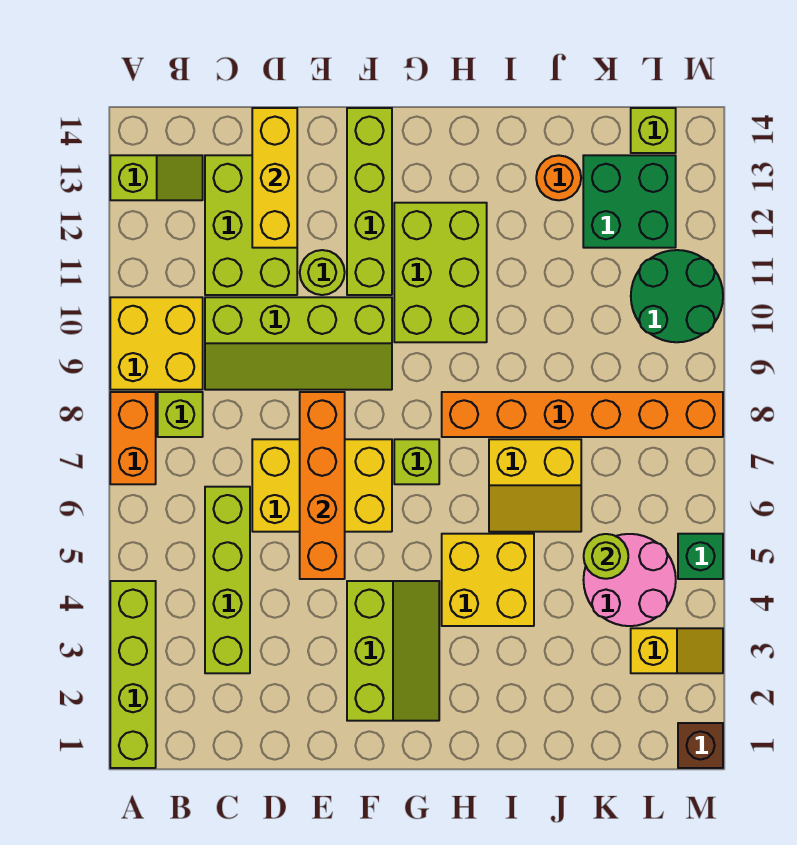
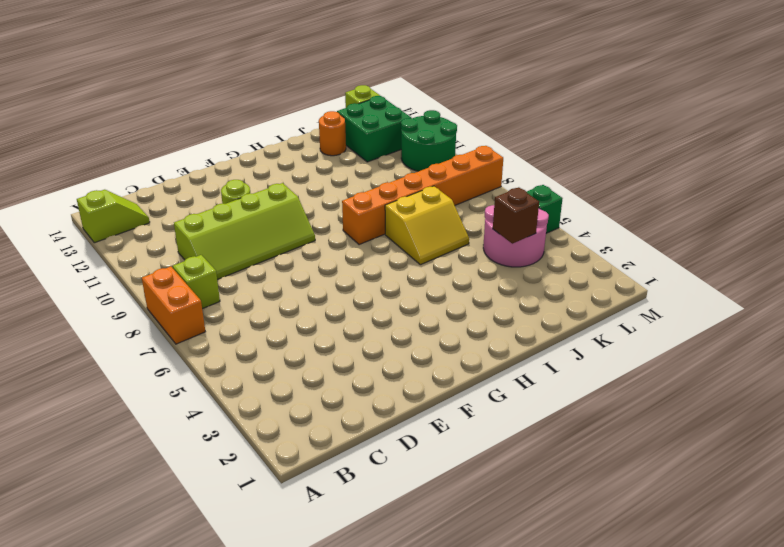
brown brick K4 level 2 -> brown brick M1 level 1
none -> lime brick A1:A4 level 1
none -> yellow brick A9:B10 level 1
none -> lime brick C3:C6 level 1

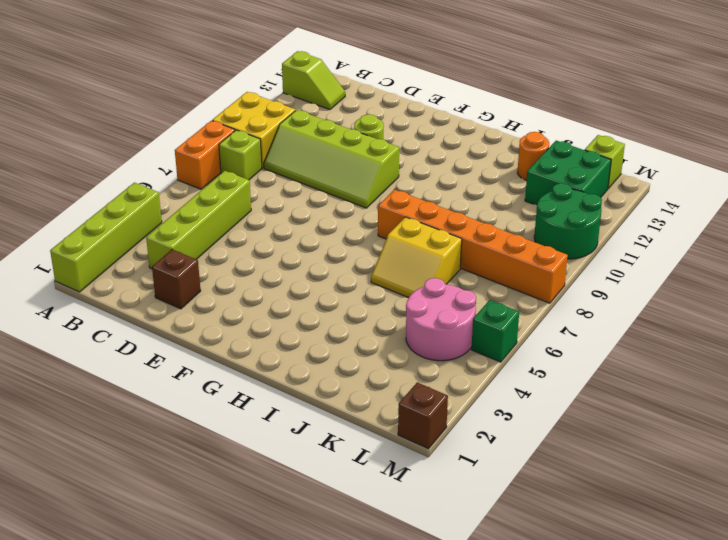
brown brick D2 level 1 -> none
none -> lime brick C11:D13 level 1
none -> yellow brick D6:F7 level 1
none -> lime slope F2:G4 level 1 top F

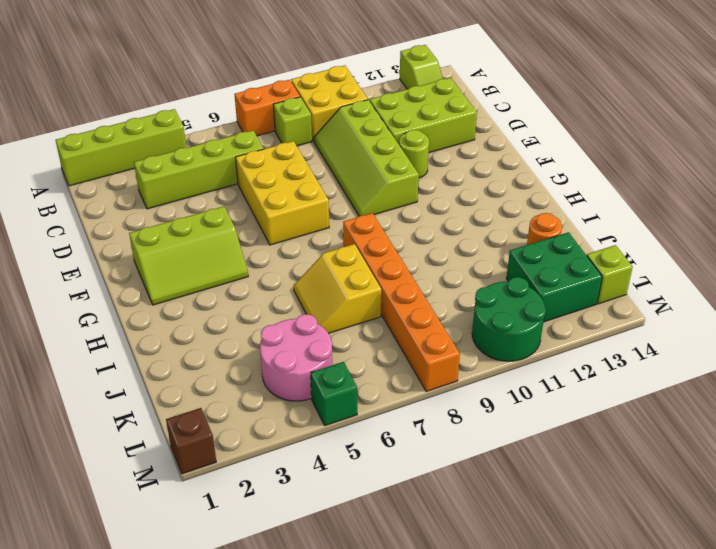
none -> lime brick F11:F14 level 1
none -> lime brick G7 level 1
none -> lime brick G10:H12 level 1

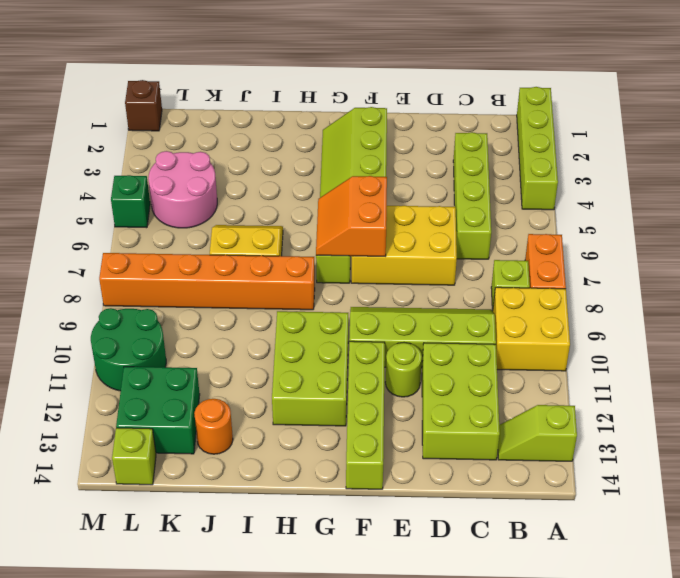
orange slope F6:G7 level 2 top F -> none
none -> yellow brick H4:I5 level 1
none -> yellow slope L3:M3 level 1 top L
none -> yellow brick D12:D14 level 2

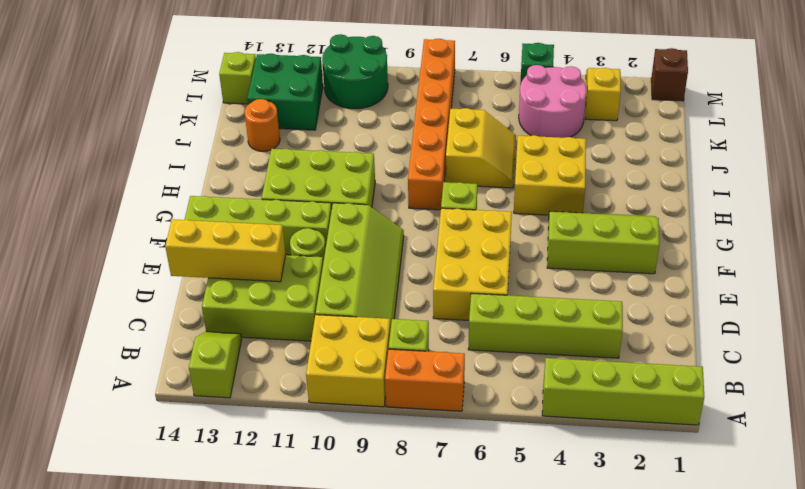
none -> orange brick E5:E8 level 2
none -> lime round brick K5 level 2

